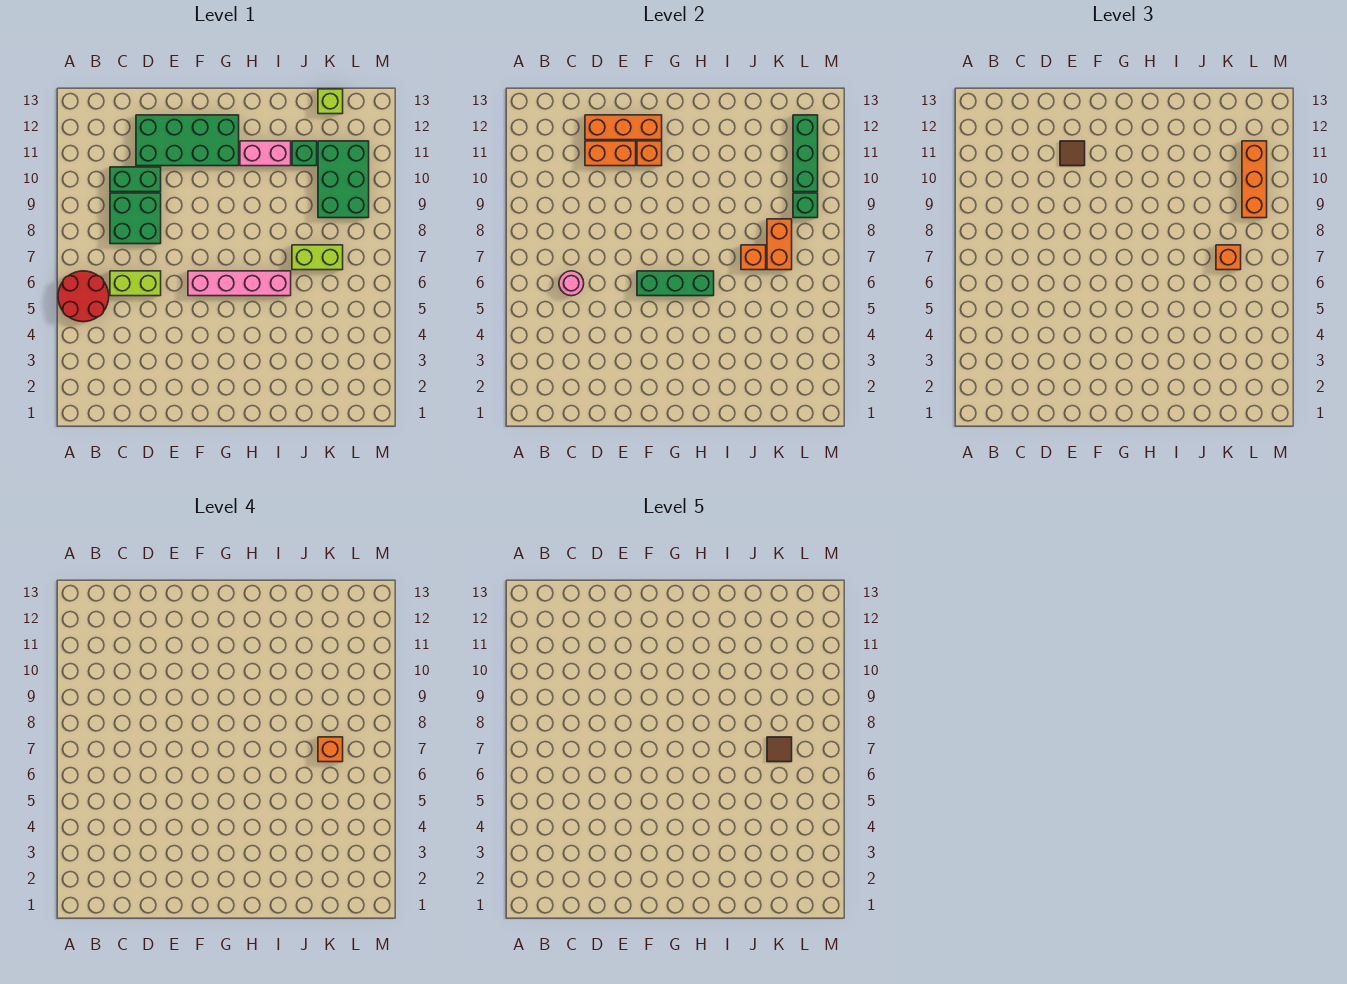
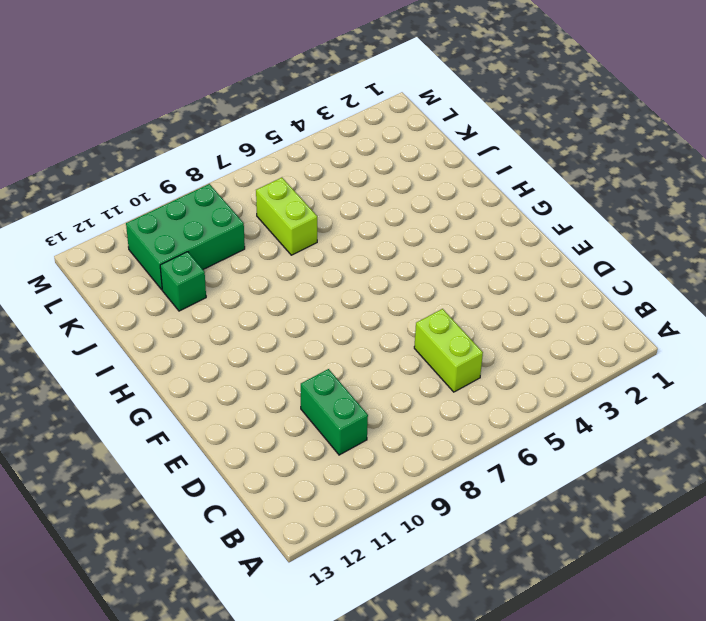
none -> red round brick A5:B6 level 1
none -> green brick C8:D9 level 1
none -> green brick D11:G12 level 1

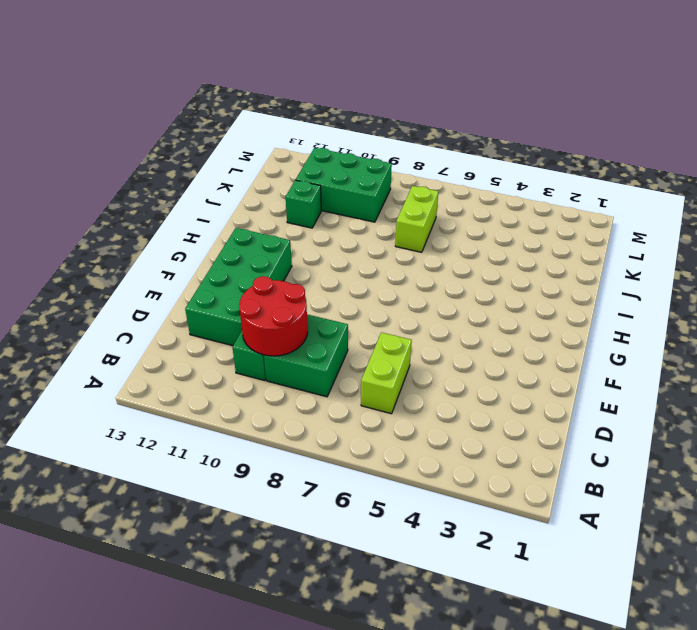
red round brick C9:D10 level 2 -> red round brick A5:B6 level 1
none -> pink brick F6:I6 level 1
none -> pink brick H11:I11 level 1
none -> lime brick K13 level 1

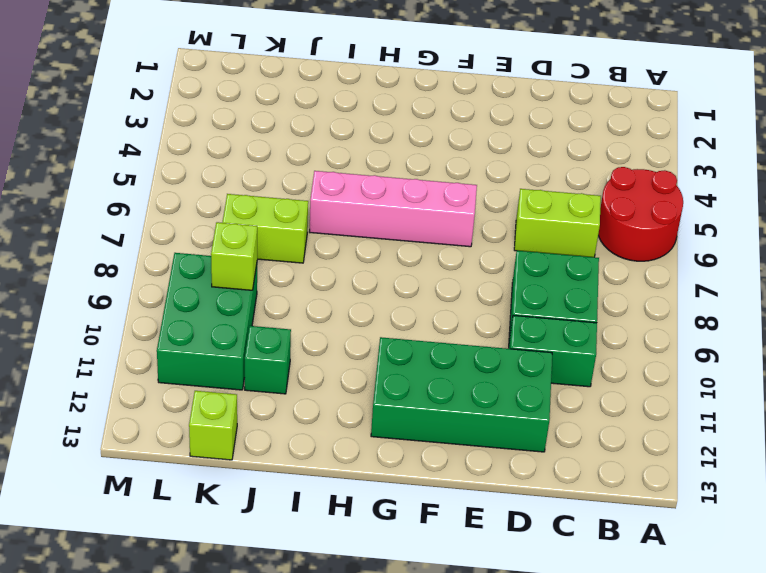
lime brick K9 level 2 -> none
none -> pink brick H11:I11 level 1
none -> pink round brick C6 level 2
none -> orange brick D11:E11 level 2

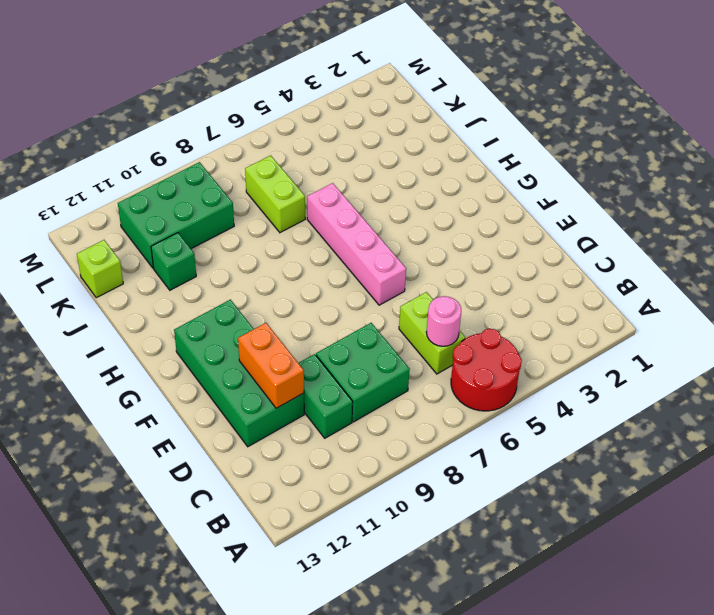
none -> pink brick H11:I11 level 1
none -> orange brick D12:F12 level 2
none -> green brick F6:H6 level 2

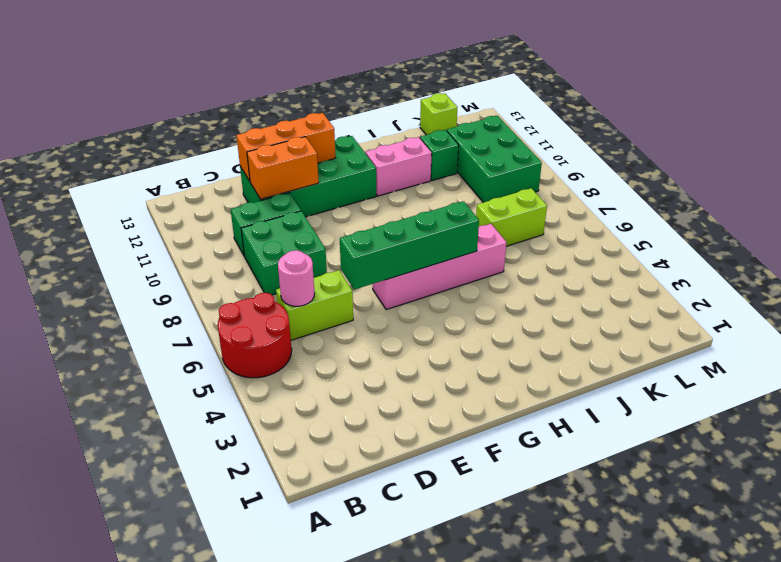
green brick E6:H6 level 2 -> green brick F6:H6 level 2
none -> orange brick F11 level 2
none -> orange brick J7 level 2
none -> orange brick K7:K8 level 2

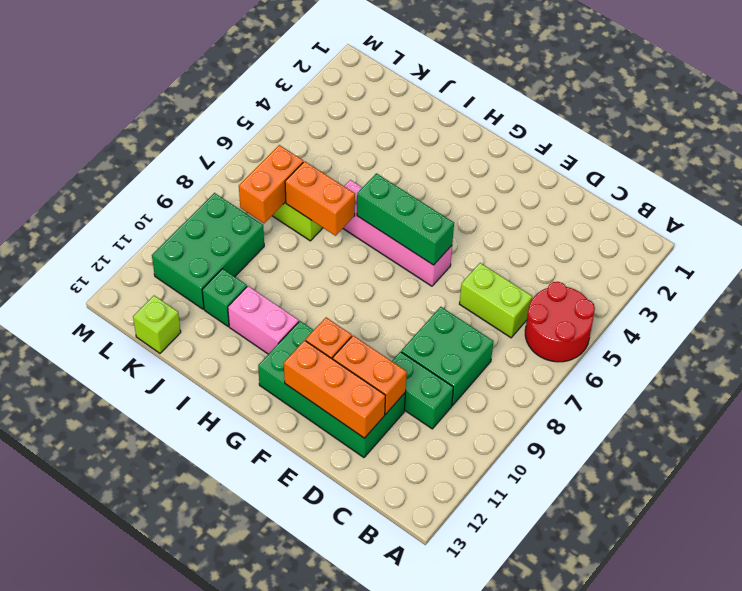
orange brick I7:J7 level 2 -> orange brick J7 level 2
none -> pink round brick C6 level 2
none -> green brick L9 level 2
none -> green brick L10:L12 level 2

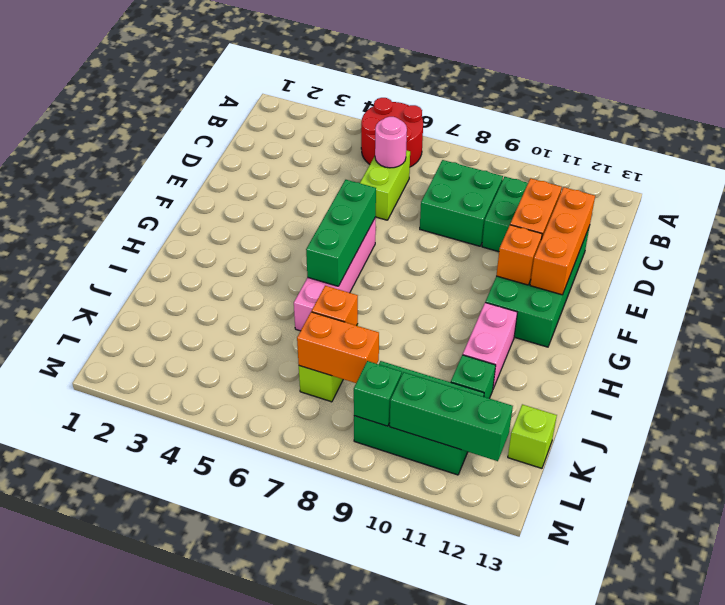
none -> brown tile E11 level 3
none -> orange brick K7 level 3
none -> orange brick L9:L11 level 3

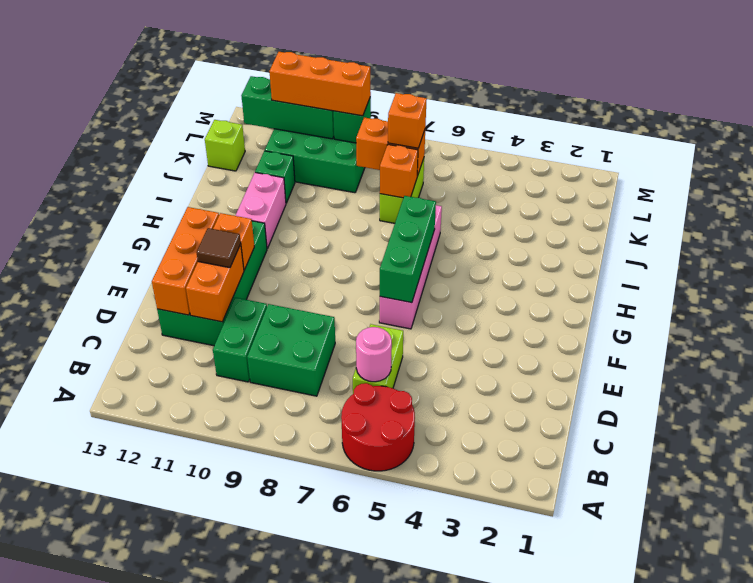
none -> orange brick K7 level 4
none -> brown tile K7 level 5

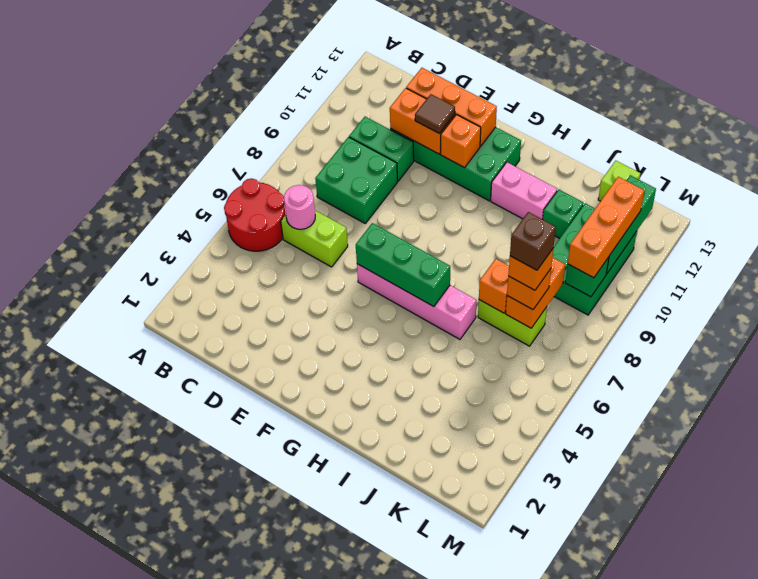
brown brick K7 level 5 -> brown tile K7 level 5

